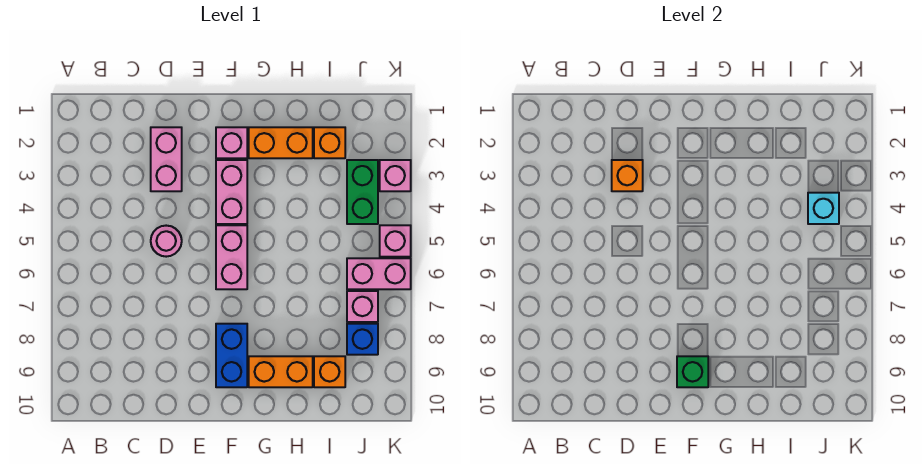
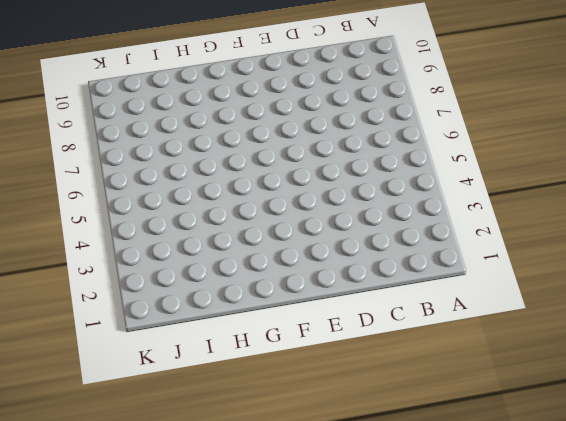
none -> pink brick D2:D3 level 1
none -> pink round brick D5 level 1
none -> pink brick F2 level 1

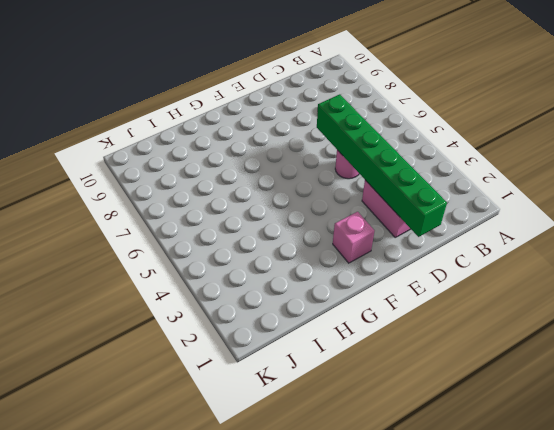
green brick D1:D6 level 2 -> orange brick D3 level 2
none -> pink brick F3:F4 level 1
none -> pink brick F5:F6 level 1
none -> blue brick F8:F9 level 1

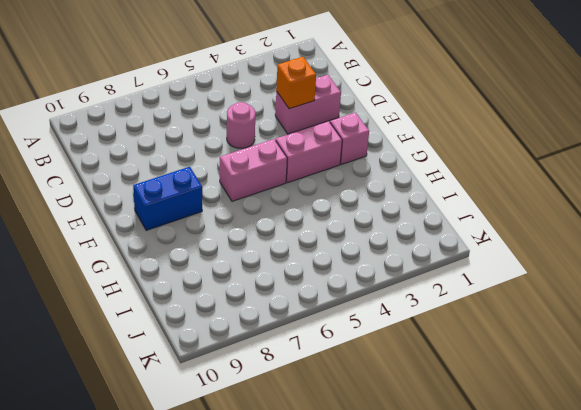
none -> orange brick G2:H2 level 1
none -> orange brick G9:H9 level 1
none -> orange brick I2 level 1

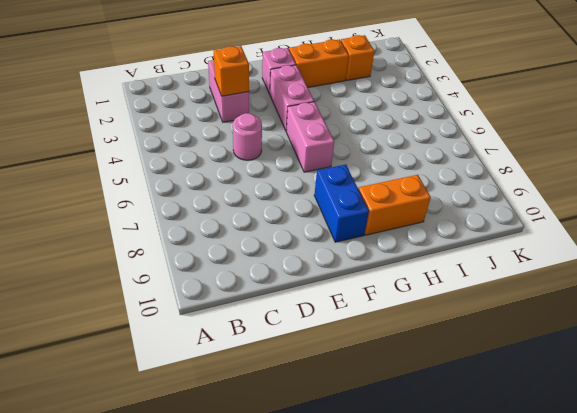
none -> orange brick I9 level 1
none -> green brick J3:J4 level 1
none -> pink brick J6:K6 level 1

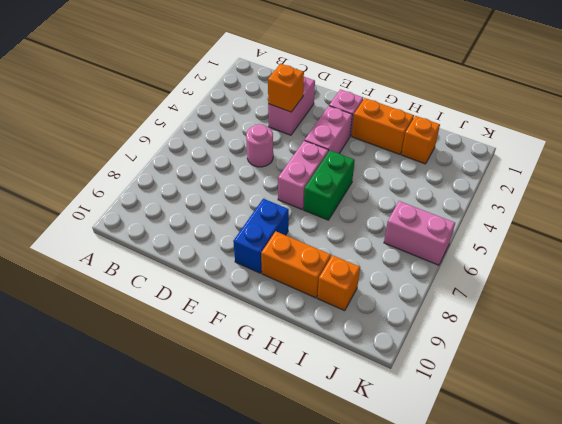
green brick G5:G6 level 1 -> green brick J3:J4 level 1
none -> pink brick J7 level 1
none -> blue brick J8 level 1
none -> pink brick K3 level 1

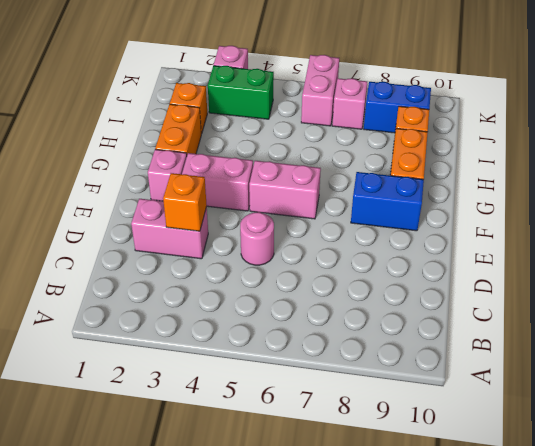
blue brick J8:J9 level 1 -> blue brick J8 level 1
none -> pink brick K5 level 1
none -> green brick F9 level 2
none -> cyan brick J4 level 2

